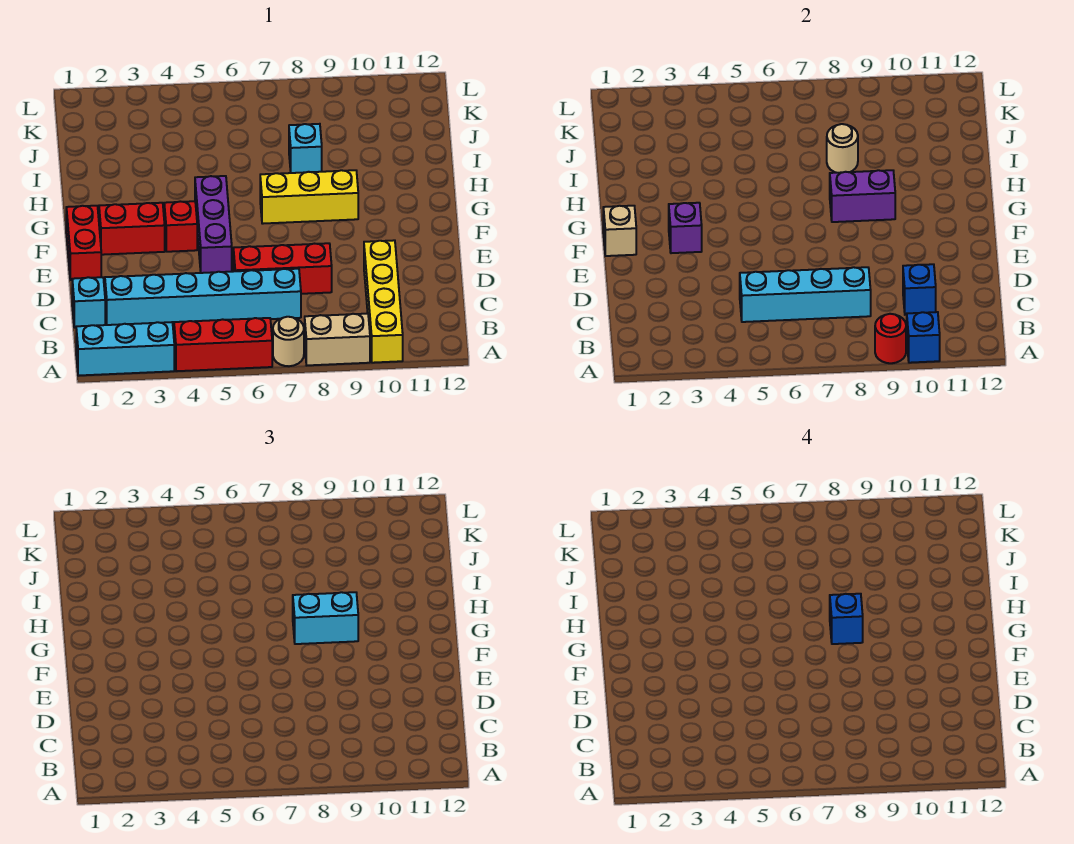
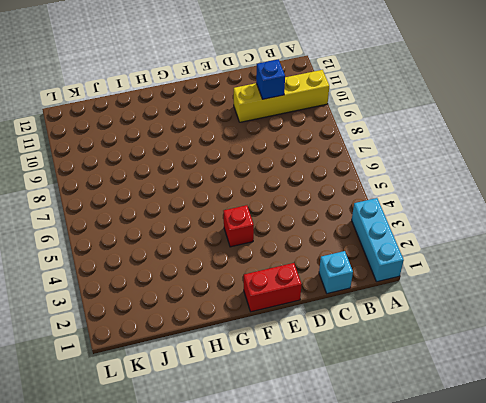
none -> red brick A4:A6 level 1
none -> tan round brick A7 level 1
none -> tan brick A8:A9 level 1

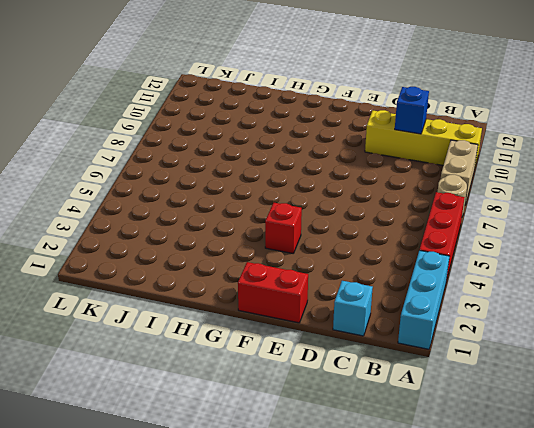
none -> cyan brick C2:C7 level 1
none -> red brick D6:D8 level 1
none -> purple brick E5:G5 level 1

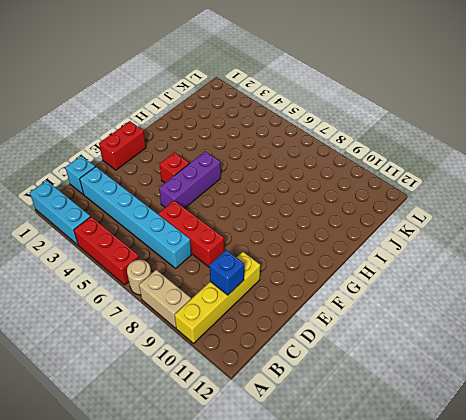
none -> red brick F2:F3 level 1
none -> yellow brick G7:G9 level 1
none -> cyan brick I8 level 1

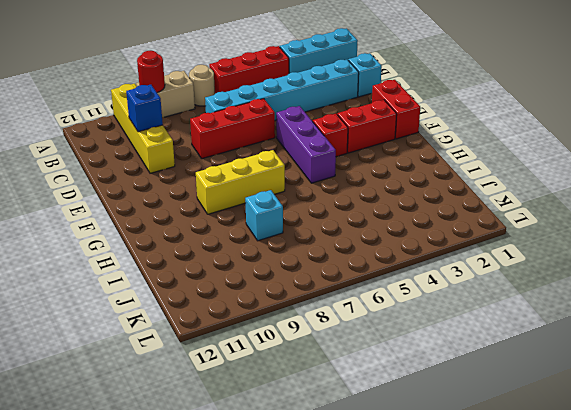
none -> blue brick A10 level 2
none -> cyan brick C5:C8 level 2
none -> tan brick F1 level 2

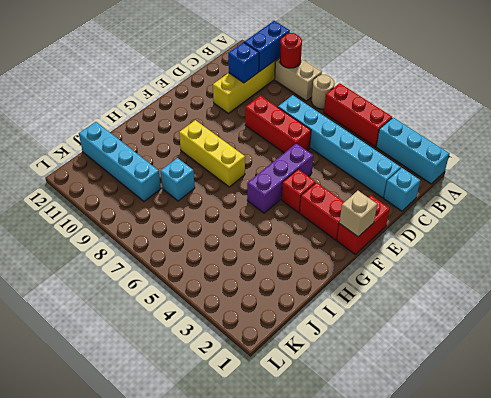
blue brick A10:B10 level 2 -> blue brick A10 level 2
cyan brick J9:J12 level 1 -> cyan brick C5:C8 level 2
none -> purple brick F3 level 2
none -> purple brick G8:G9 level 2
none -> tan round brick I8 level 2

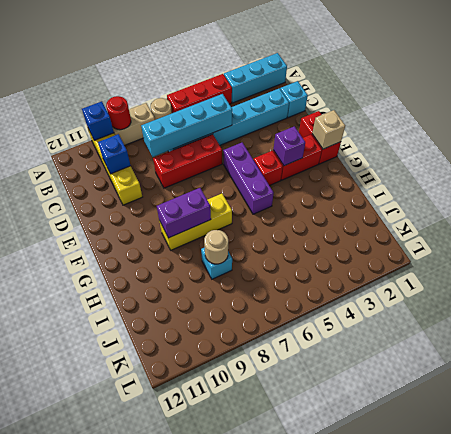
none -> cyan brick G8:G9 level 3
none -> blue brick G8 level 4

